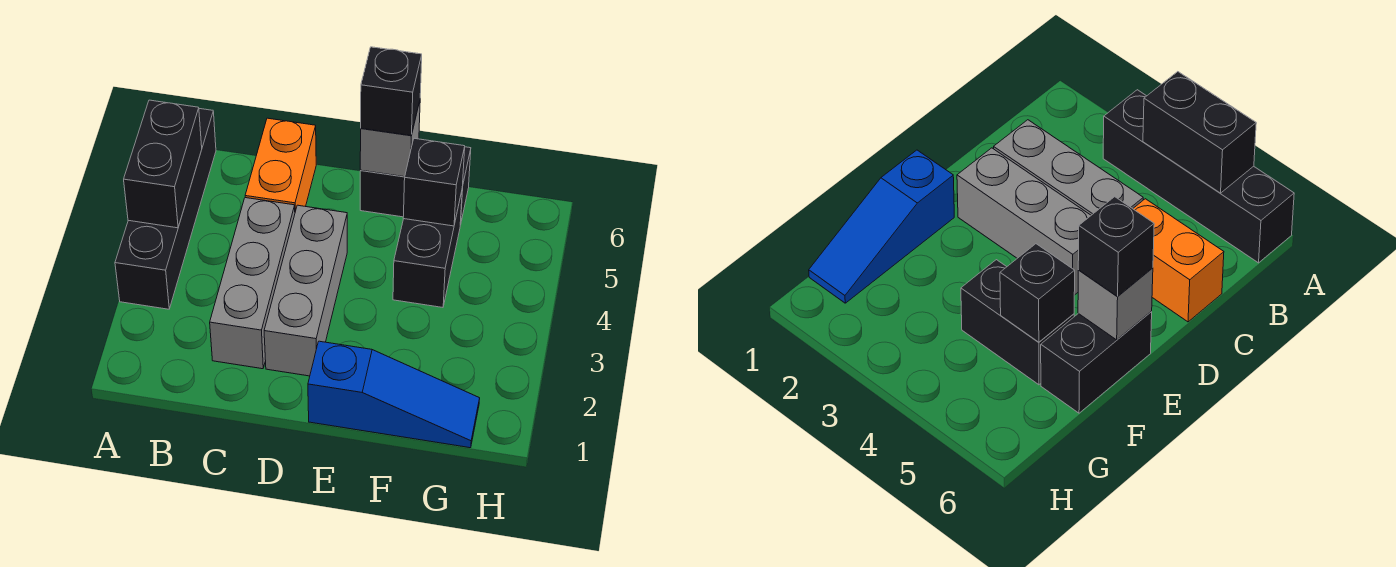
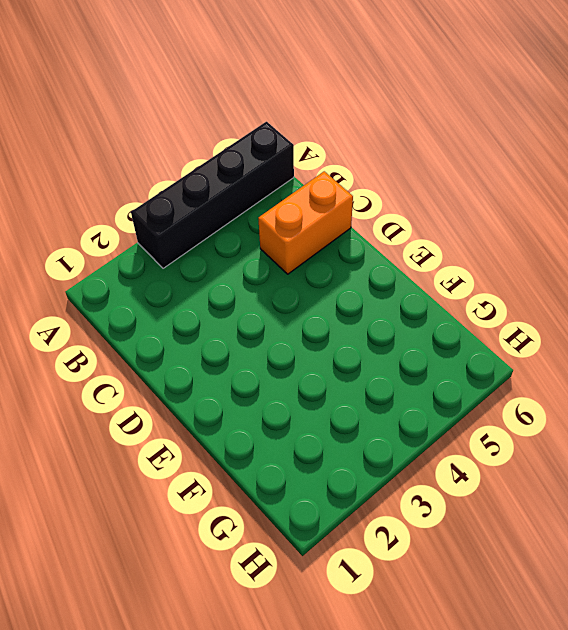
none -> grey brick C2:C4 level 1
none -> grey brick D2:D4 level 1

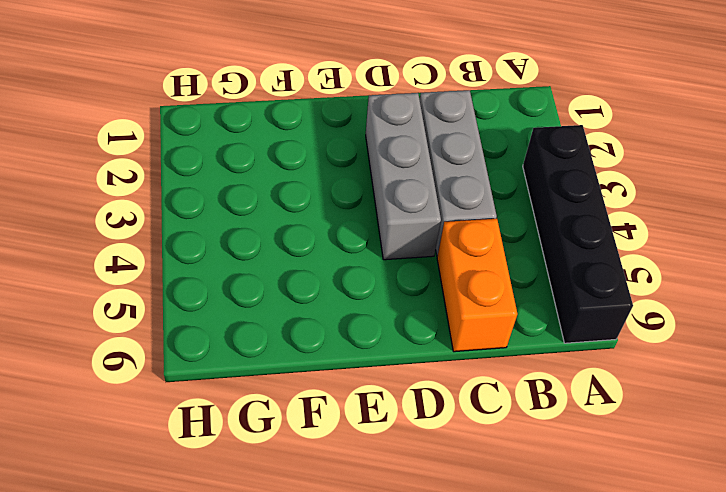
none -> blue slope E1:G1 level 1 top E
none -> black brick E6:F6 level 1

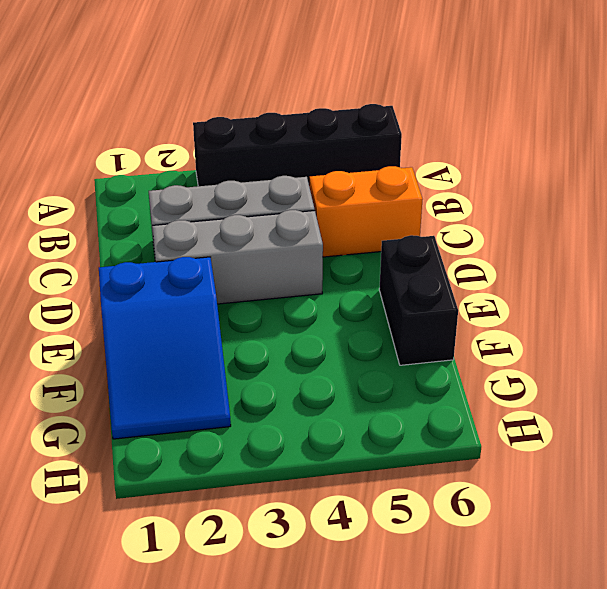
blue slope E1:G2 level 1 top E -> blue slope E1:G1 level 1 top E
none -> black brick F4:F5 level 1
none -> black brick A4:A5 level 2

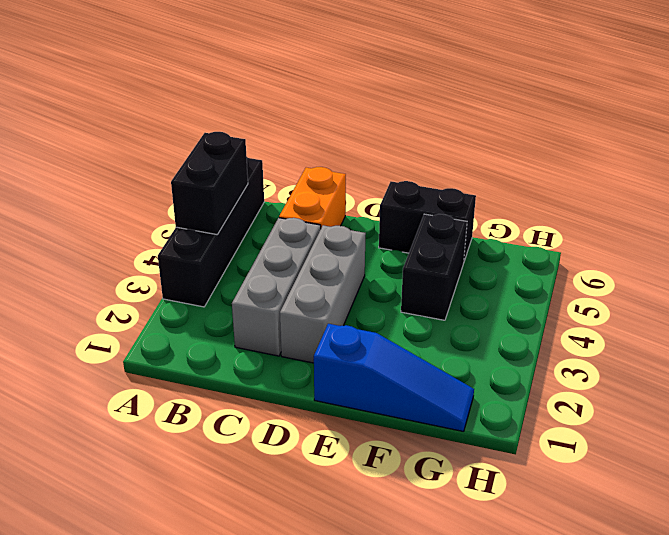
none -> grey brick E6 level 2
none -> black brick F5 level 2

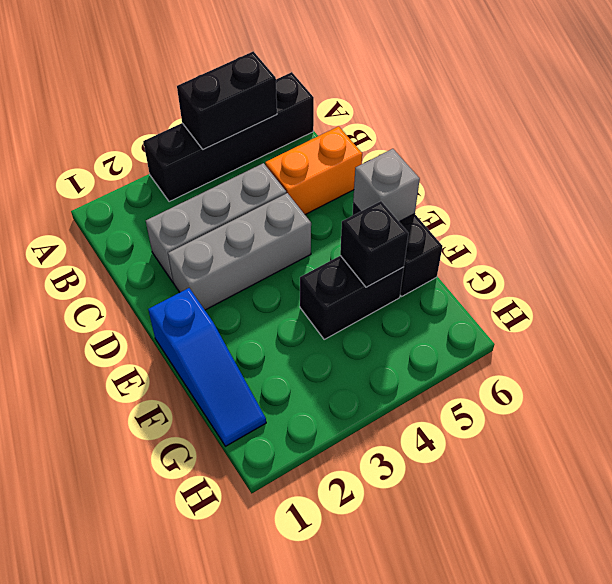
none -> black brick E6 level 3

